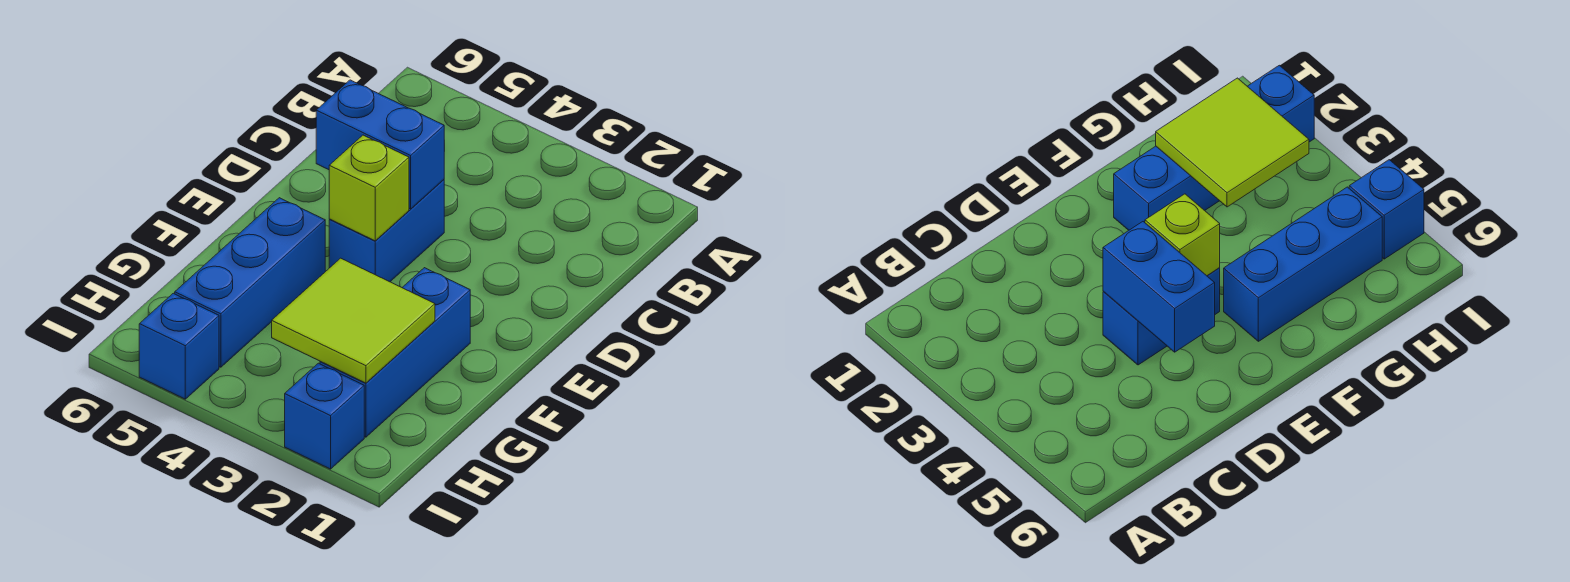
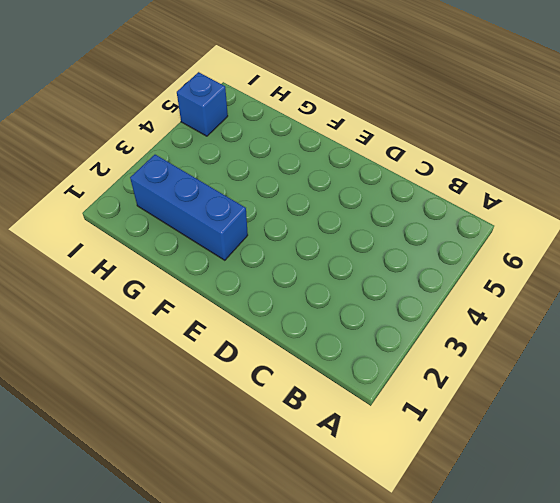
none -> blue brick D4:E4 level 1
none -> blue brick F5:H5 level 1

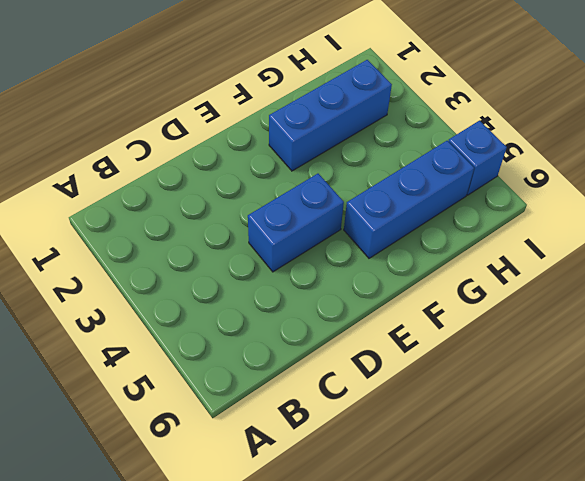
none -> blue brick I2 level 1
none -> blue brick D4:D5 level 2

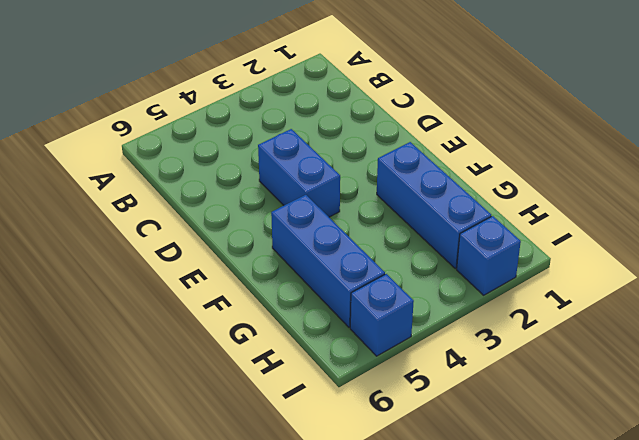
none -> blue brick D4:D5 level 2
none -> lime brick E4 level 2

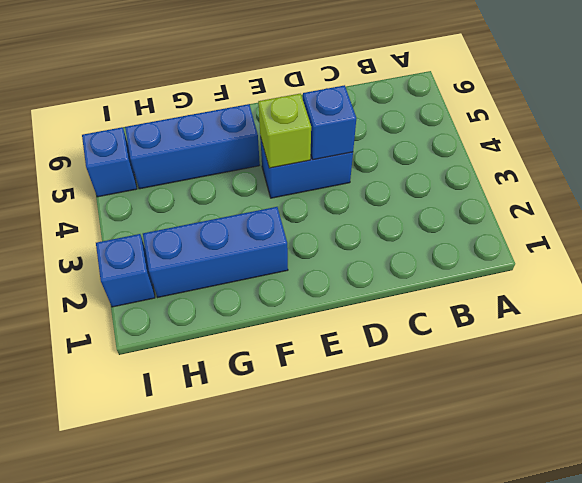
blue brick D4 level 2 -> blue brick D4:D5 level 2
none -> lime tile G2:H3 level 2

